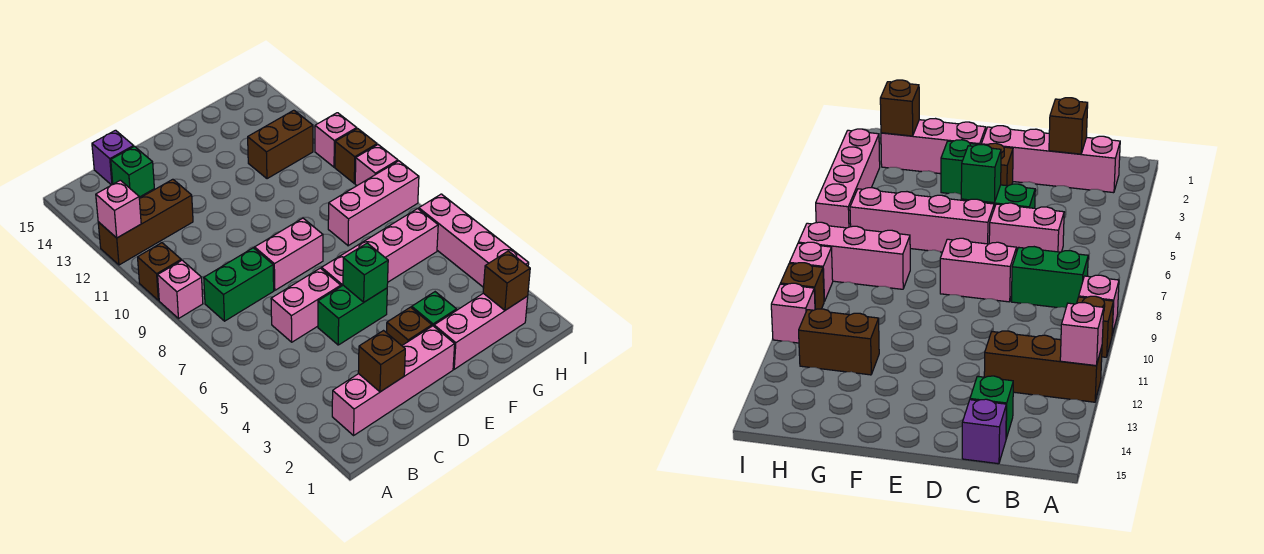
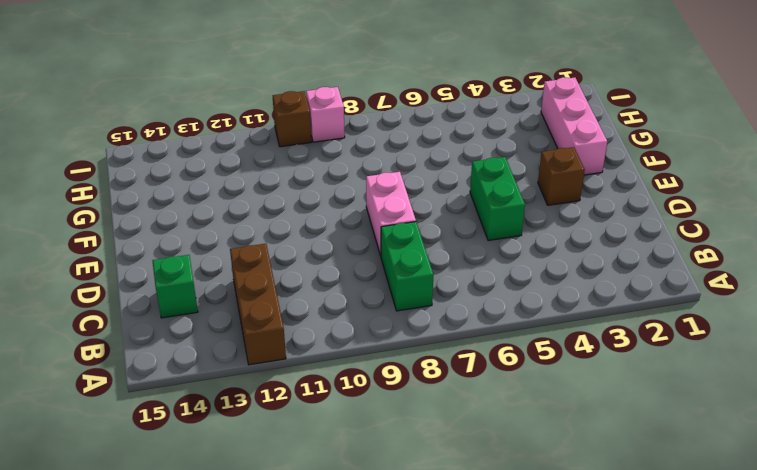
none -> pink brick A9 level 1
none -> brown brick A10 level 1
none -> pink brick B2:E2 level 1

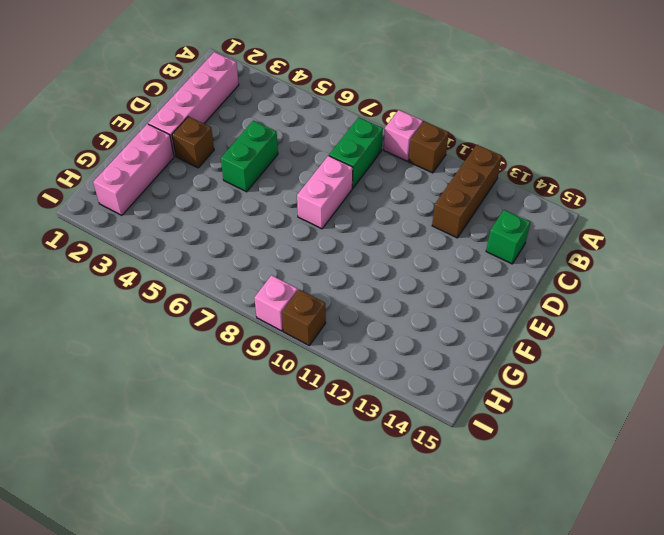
none -> pink brick C6:D6 level 1
none -> purple brick C15 level 1
none -> pink brick E6:H6 level 1

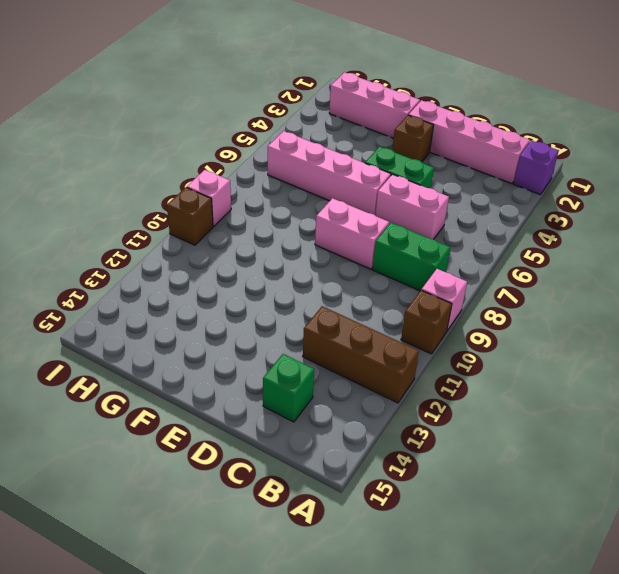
purple brick A2 level 1 -> purple brick C15 level 1
none -> green brick F3 level 1
none -> pink brick G8:I8 level 1
none -> brown brick G12:H12 level 1

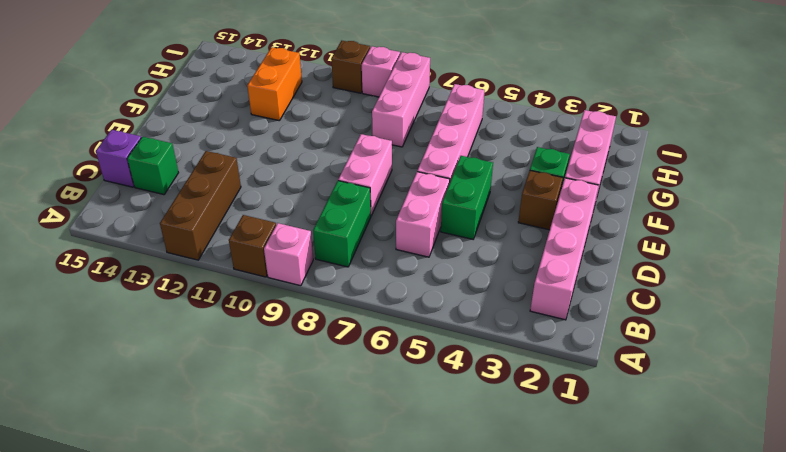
orange brick G12:H12 level 1 -> brown brick G12:H12 level 1
none -> pink brick I3:I6 level 1
none -> pink brick I11 level 1
none -> pink brick A12 level 2

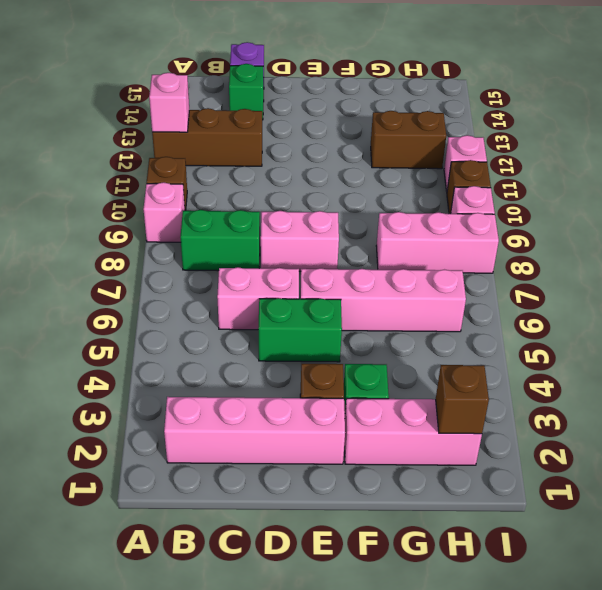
none -> pink brick I3:I6 level 1
none -> brown brick C2 level 2
none -> green brick E5 level 2

